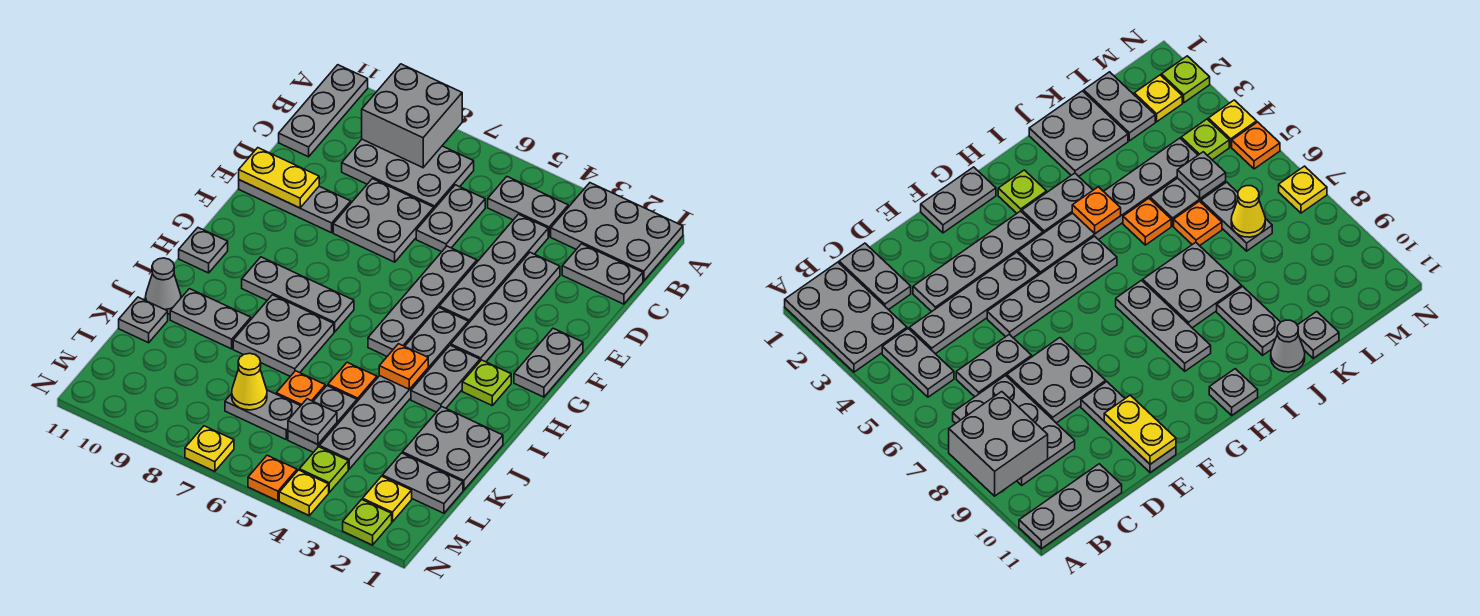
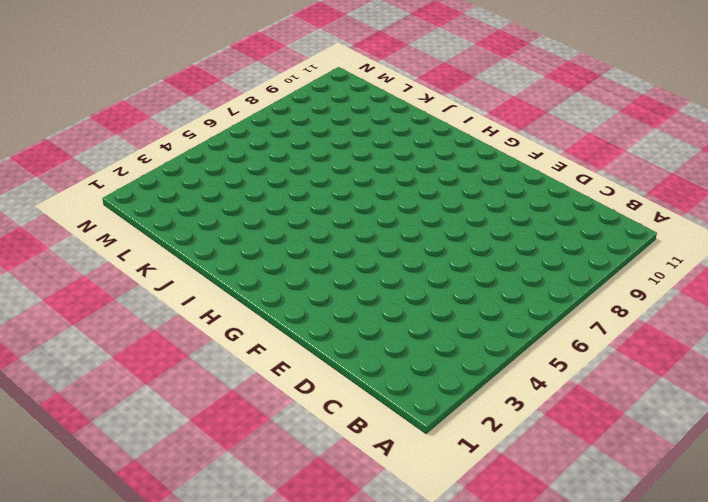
none -> grey plate A1:B3 level 1
none -> grey plate A11:C11 level 1
none -> grey plate B4:B5 level 1
none -> grey plate B7:C9 level 1

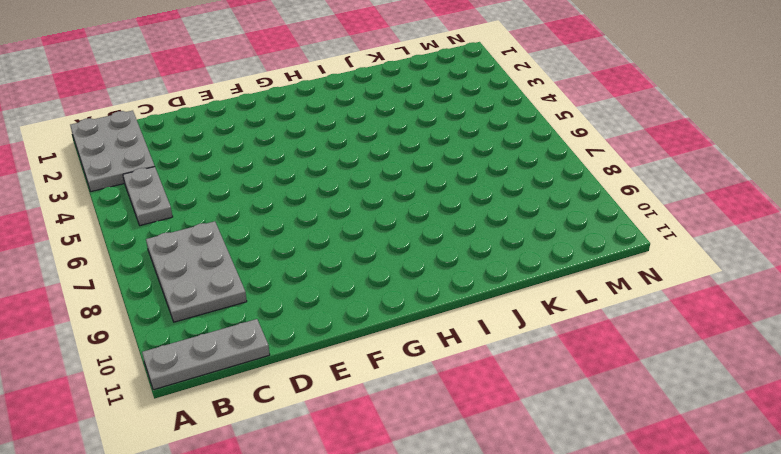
none -> grey plate C1:C2 level 1
none -> grey plate C4:F4 level 1
none -> grey plate C6:D6 level 1
none -> grey plate D3:G3 level 1

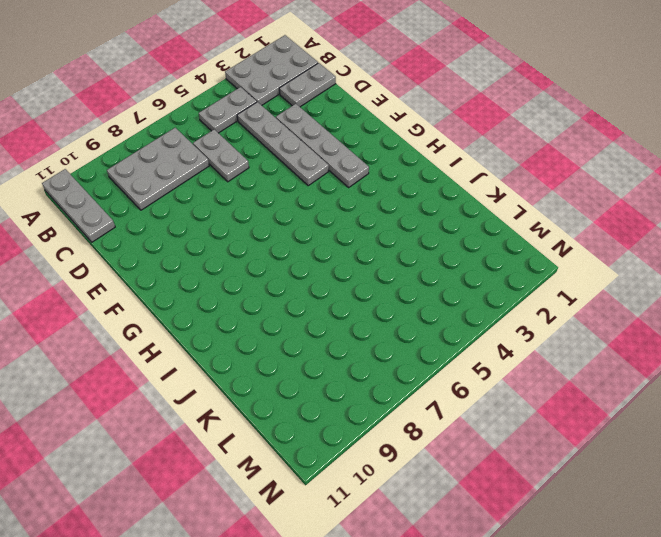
none -> grey plate D7:E8 level 1
none -> grey plate E5:H5 level 1
none -> grey plate E9:E11 level 1
none -> grey plate F1:G1 level 1

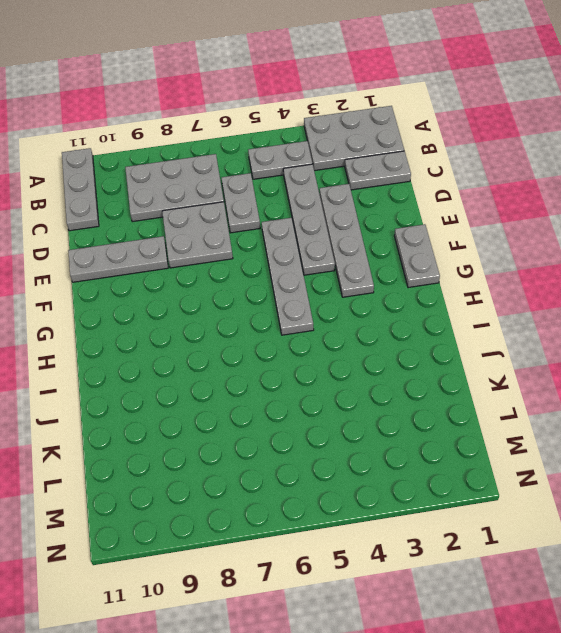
none -> grey plate G4:L4 level 1
none -> lime plate H2 level 1
none -> grey plate H3:I3 level 1
none -> grey plate H7:H9 level 1

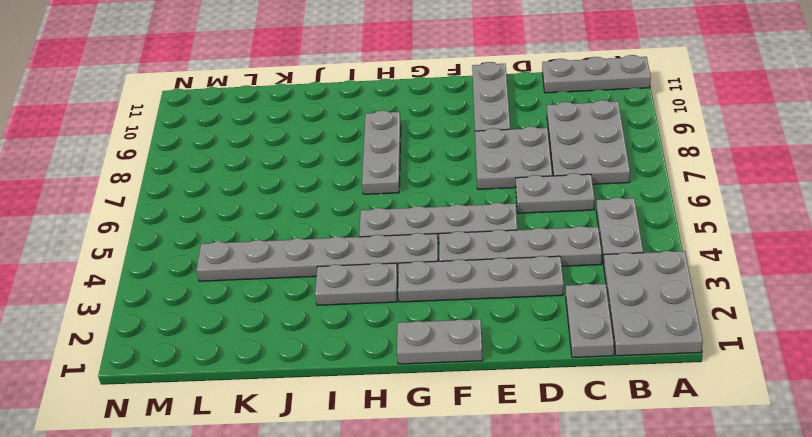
none -> lime plate H2 level 1
none -> grey plate H11 level 1
none -> grey plate I7:J8 level 1
none -> grey plate J1:K2 level 1

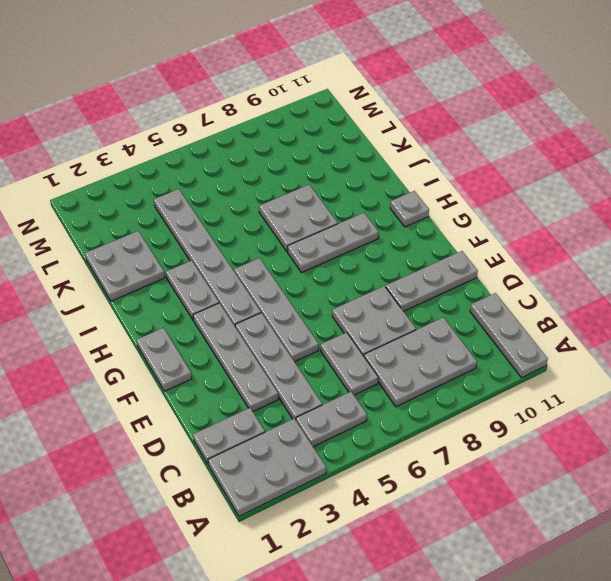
none -> lime plate H2 level 1
none -> orange plate J5 level 1
none -> grey plate J9:J10 level 1
none -> grey cone J11 level 1

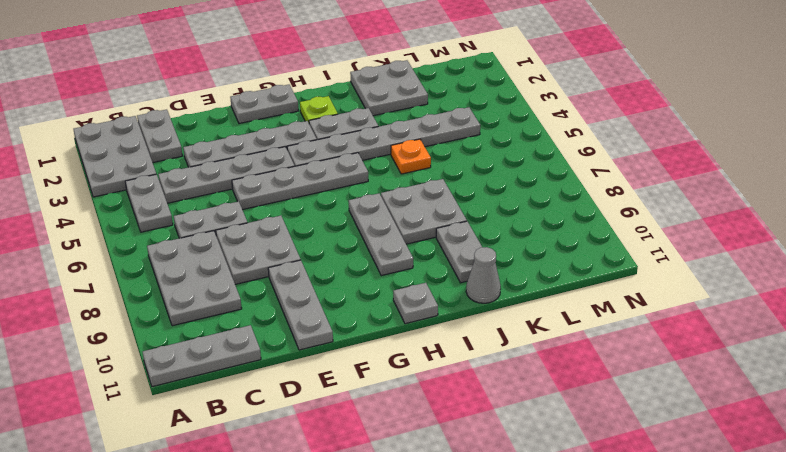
none -> grey plate K5:L5 level 1
none -> orange plate K6 level 1
none -> grey plate K11 level 1
none -> grey plate L1:L2 level 1

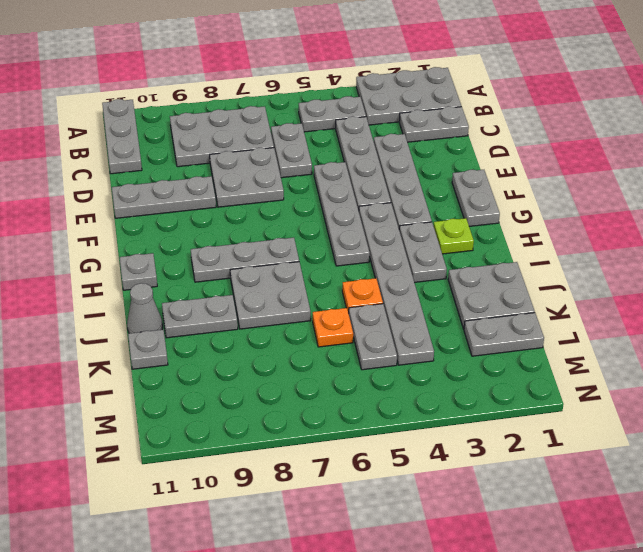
none -> grey plate L6:L7 level 1
none -> yellow plate M2 level 1
none -> lime plate M4 level 1
none -> lime plate N2 level 1

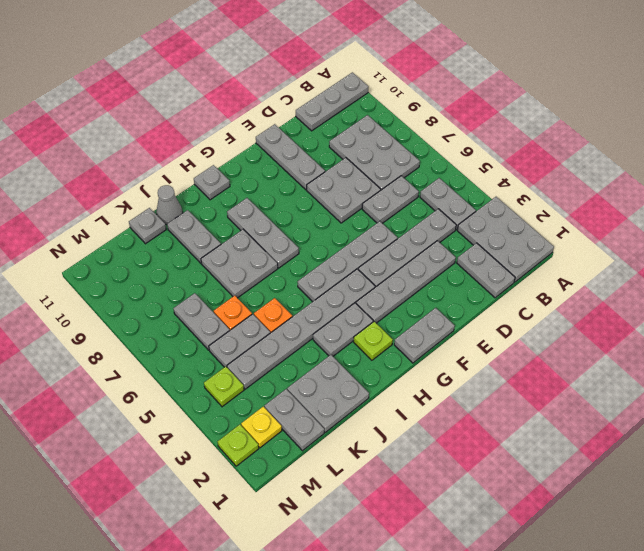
none -> yellow plate N4 level 1
none -> orange plate N5 level 1
none -> yellow plate N7 level 1
none -> grey brick A8:B9 level 2

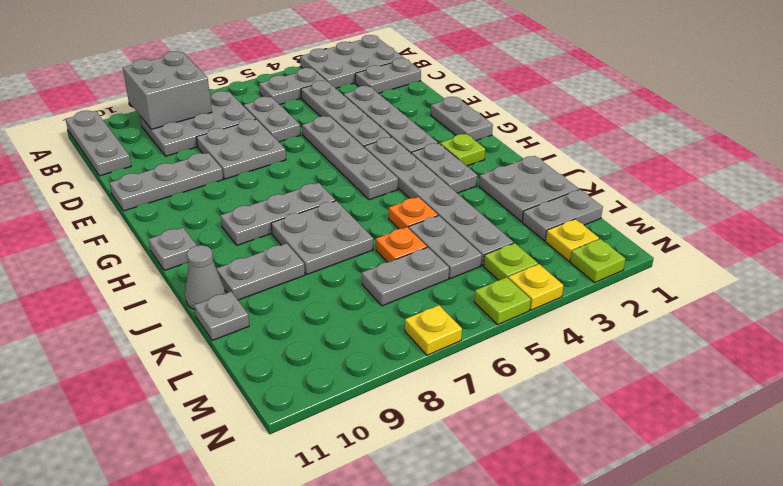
lime plate N5 level 1 -> orange plate N5 level 1
none -> yellow plate E10:E11 level 2
none -> orange plate I4 level 2
none -> grey plate L5 level 2
none -> yellow cone L7 level 2

